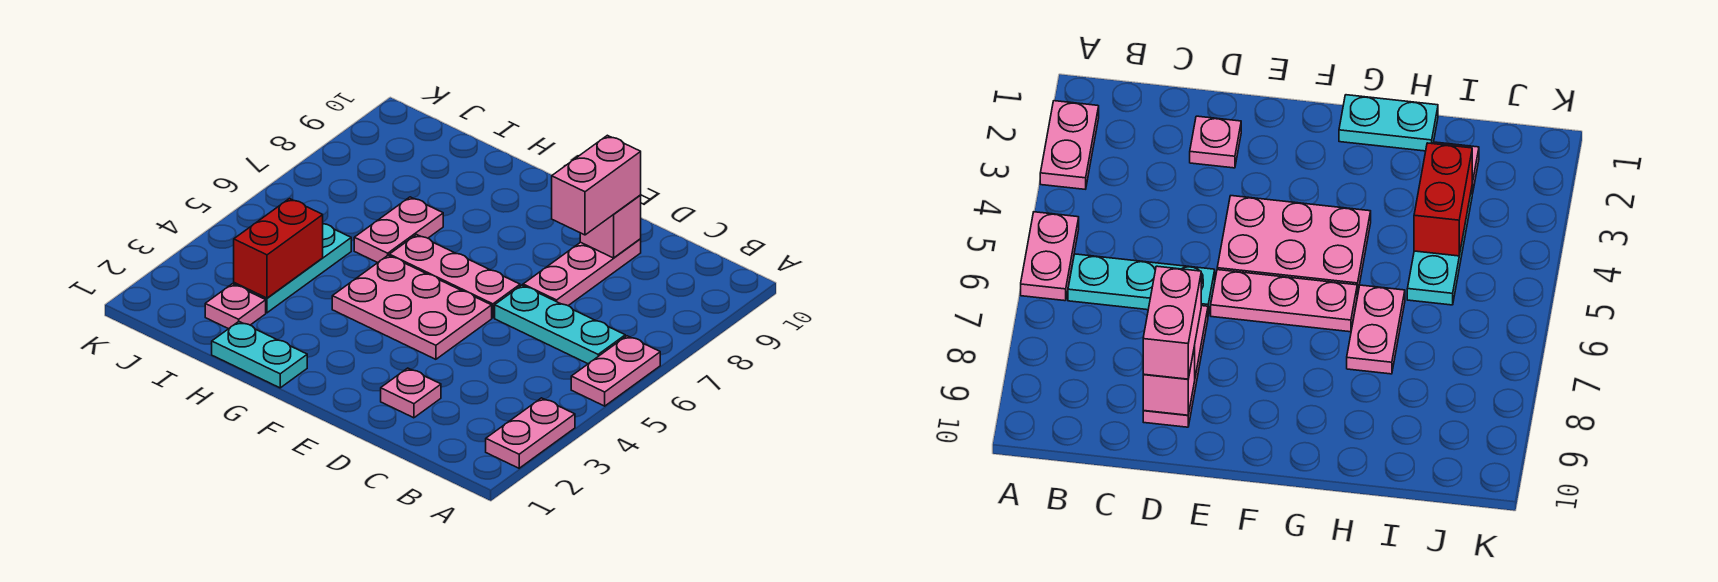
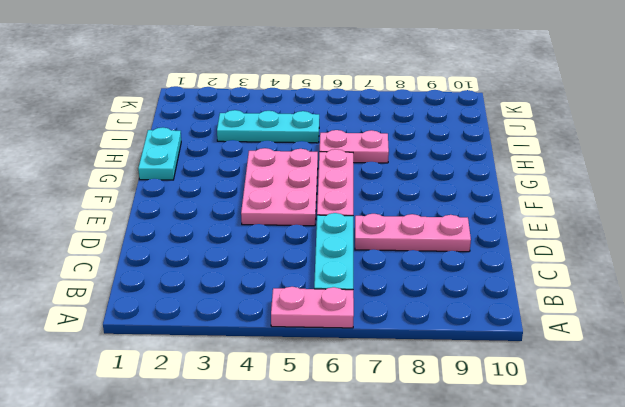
none -> pink plate A2:A3 level 1
none -> pink plate D2 level 1
none -> pink plate I2 level 1

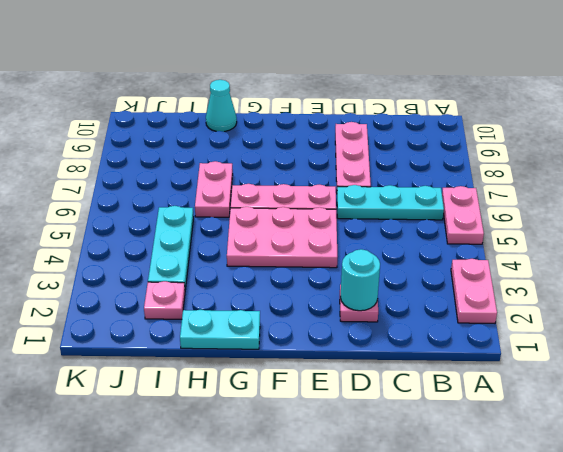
cyan round brick D2 level 2 -> none
cyan cone H10 level 1 -> none
none -> pink brick D9 level 2
none -> red brick I3:I4 level 2
none -> pink brick D8:D9 level 3

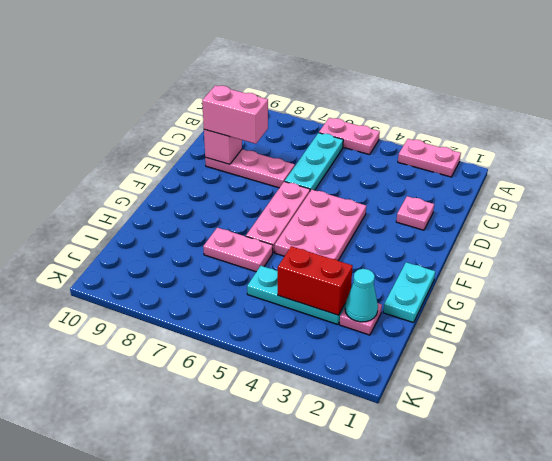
cyan cone I2 level 2 -> none

